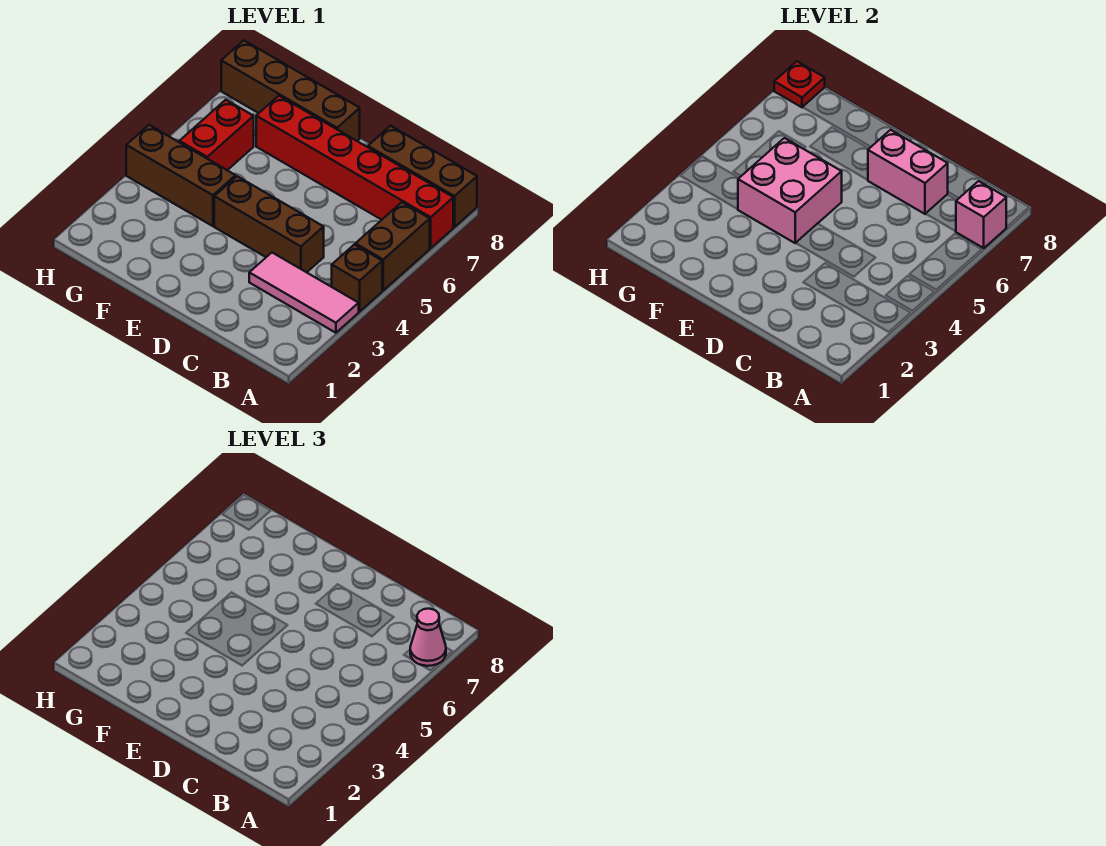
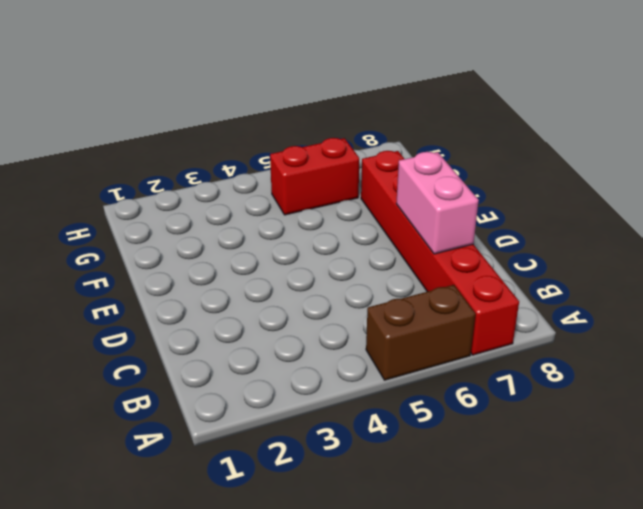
none -> pink tile A3:C3 level 1
none -> brown brick A4 level 1
none -> brown brick A8:C8 level 1

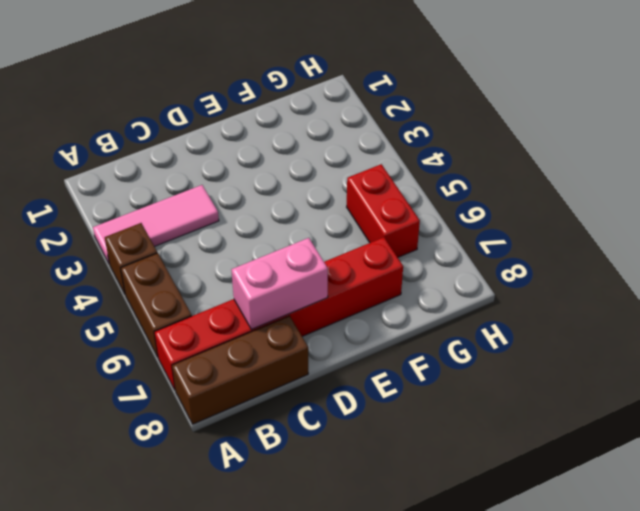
none -> brown brick C4:E4 level 1
none -> brown brick E8:H8 level 1
none -> brown brick F4:H4 level 1

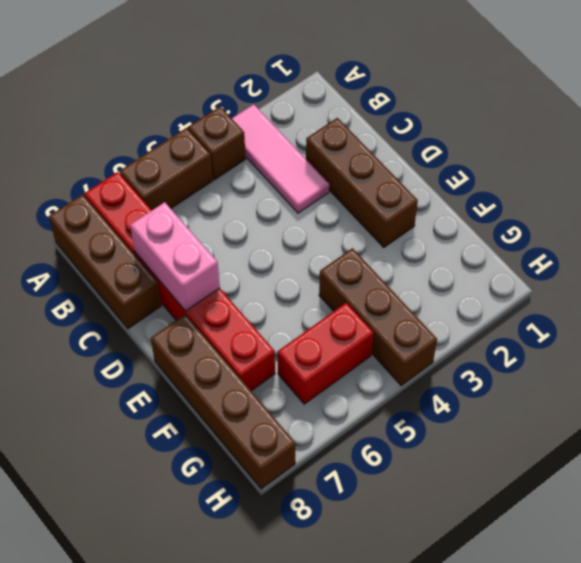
brown brick C2:E2 level 1 -> brown brick C4:E4 level 1
none -> pink brick A7 level 2
none -> pink brick E4:F5 level 2
none -> red plate H8 level 2

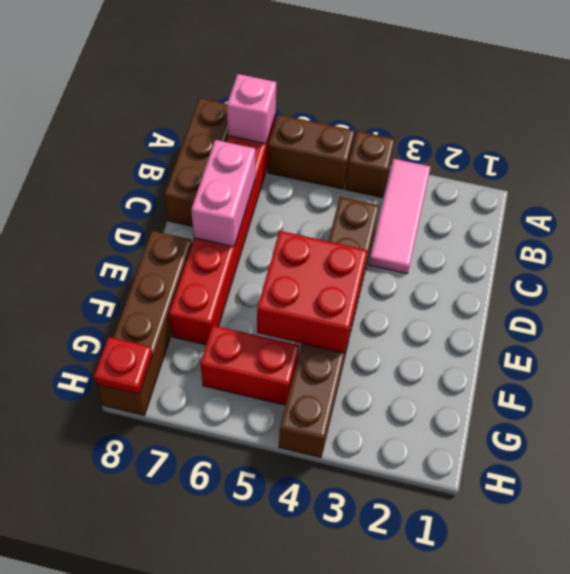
red brick E4:F5 level 2 -> pink brick E4:F5 level 2
none -> pink cone A7 level 3

